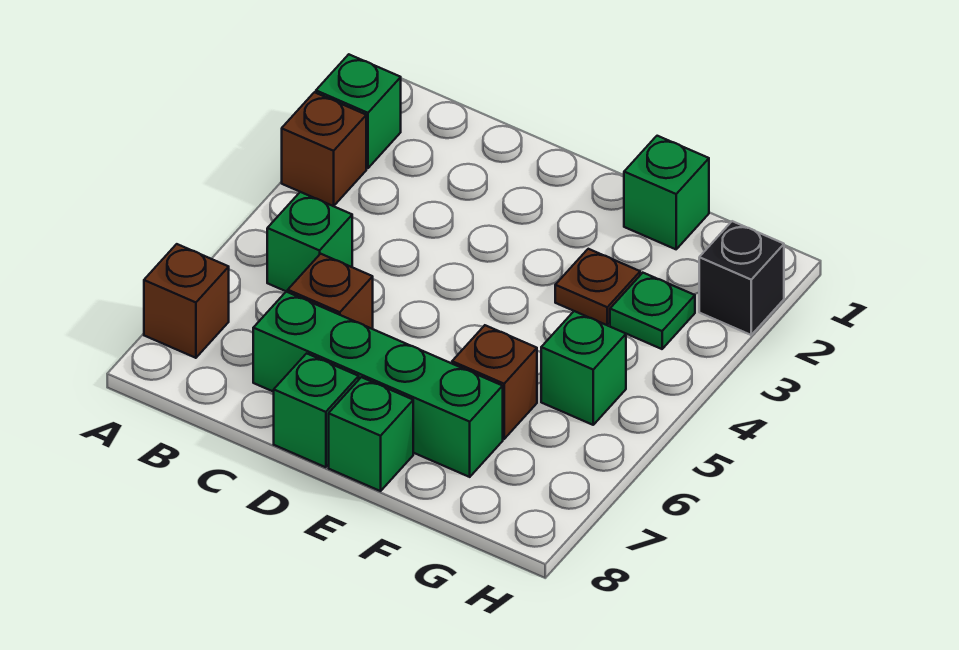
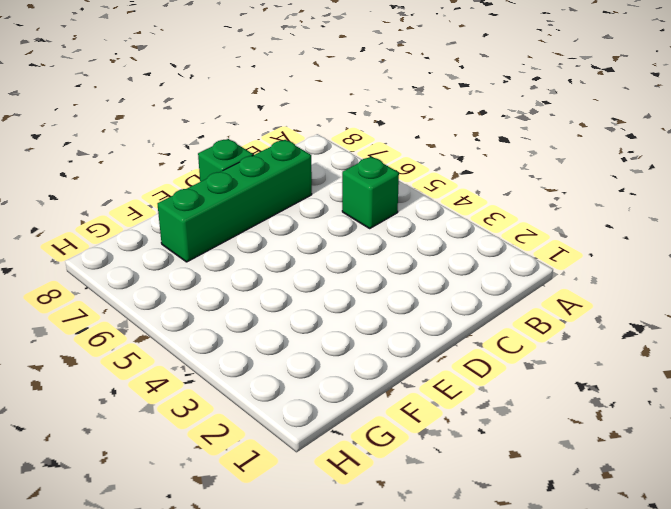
none -> green brick A2 level 1
none -> brown brick A3 level 1
none -> brown brick A7 level 1

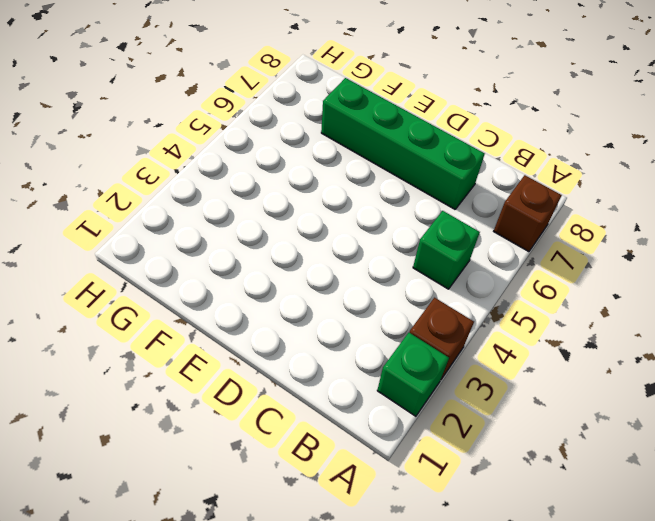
none -> brown brick C6 level 1
none -> green brick D8 level 1
none -> green brick E8 level 1

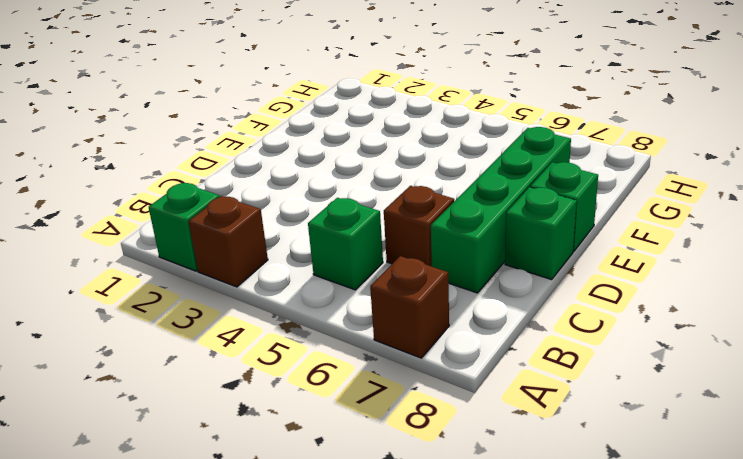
none -> green brick F1 level 1
none -> brown plate F3 level 1
none -> brown brick F6 level 1

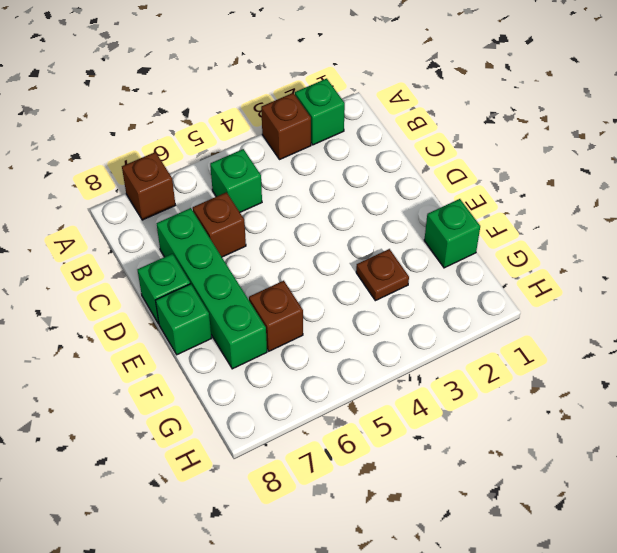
none -> green plate G3 level 1
none -> green brick G5 level 1
none -> black brick H2 level 1

